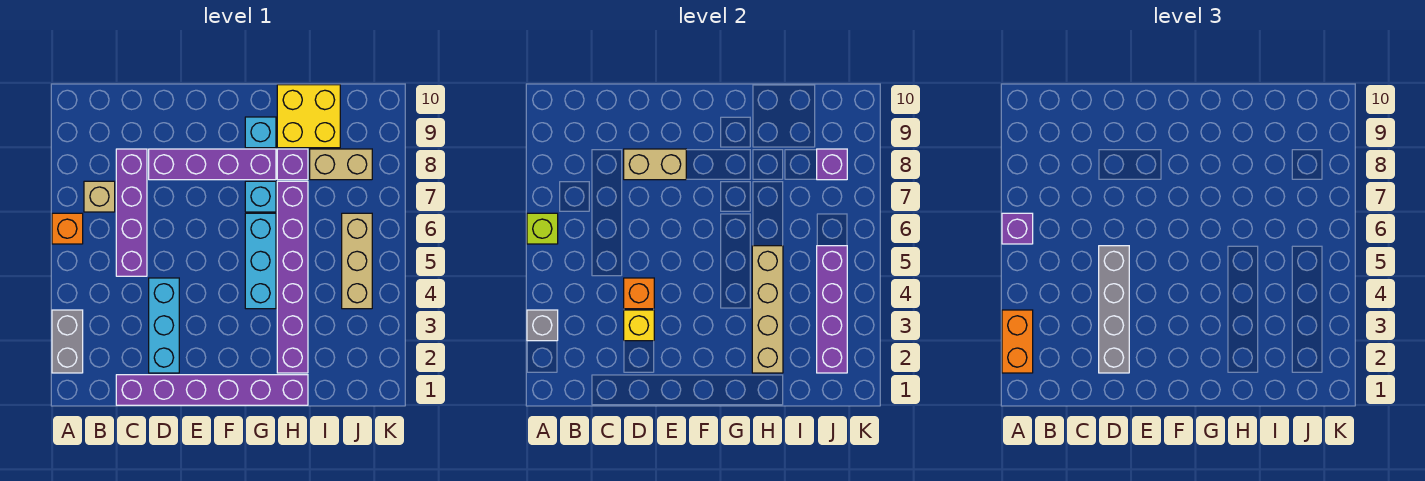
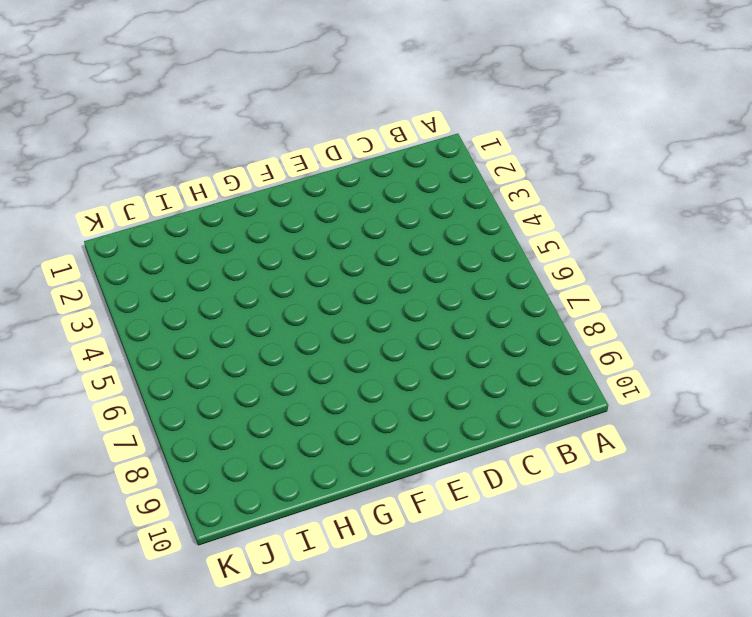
none -> grey brick A2:A3 level 1
none -> orange brick A6 level 1
none -> tan brick B7 level 1

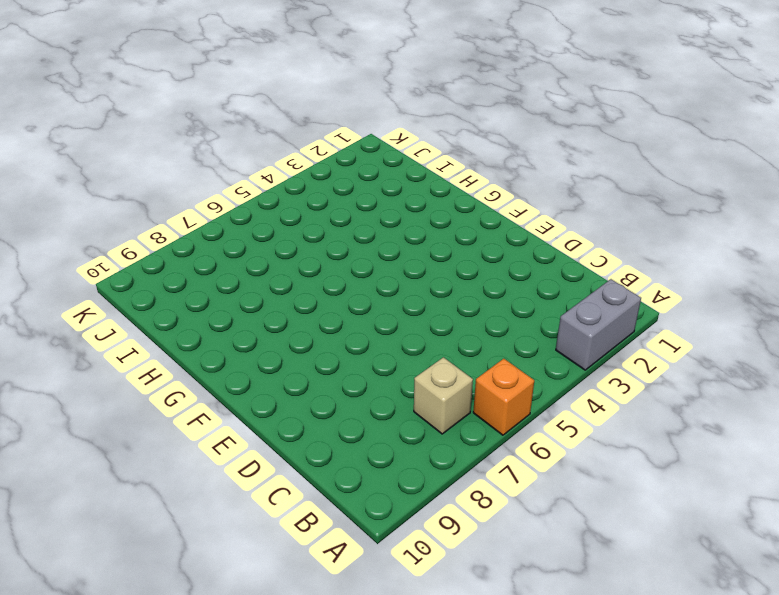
none -> purple brick C1:H1 level 1
none -> purple brick C5:C8 level 1
none -> cyan brick D2:D4 level 1

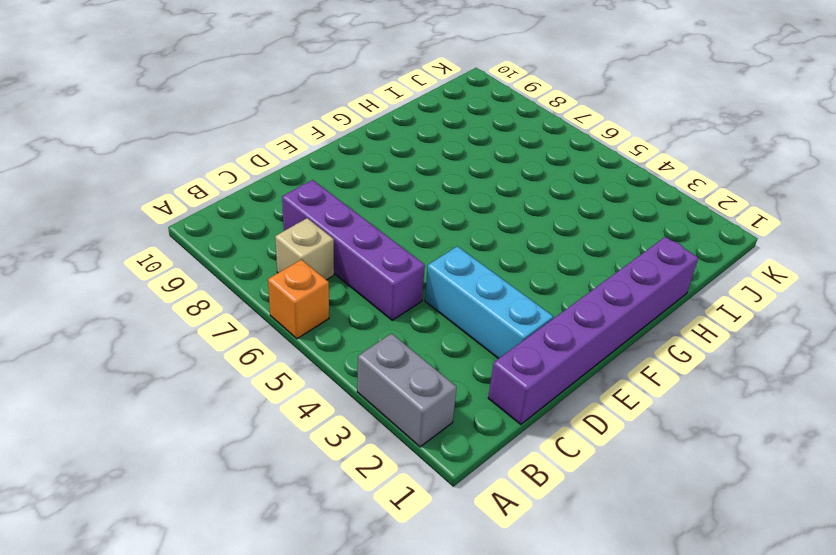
none -> purple brick D8:G8 level 1
none -> cyan brick G4:G6 level 1
none -> cyan brick G7 level 1

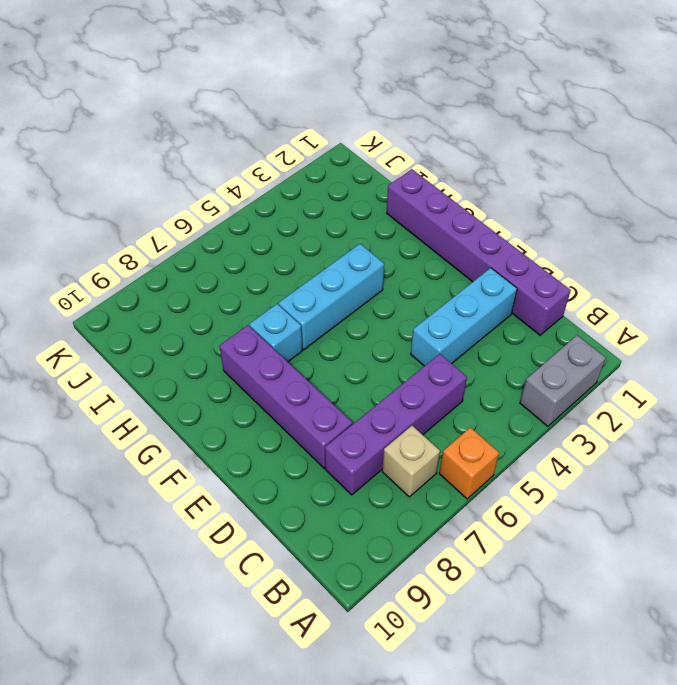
none -> cyan brick G9 level 1
none -> purple brick H2:H7 level 1
none -> purple brick H8 level 1

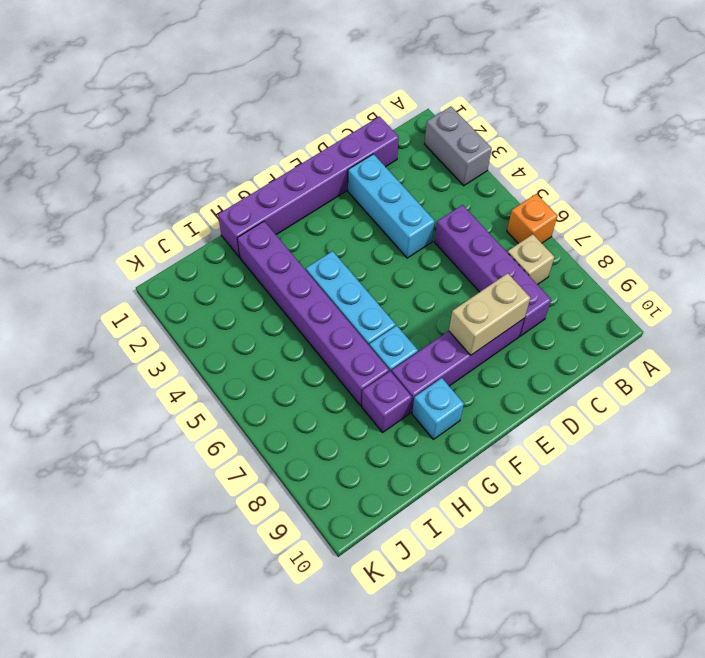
none -> yellow brick H9:I10 level 1
none -> tan brick I8:J8 level 1
none -> tan brick J4:J6 level 1

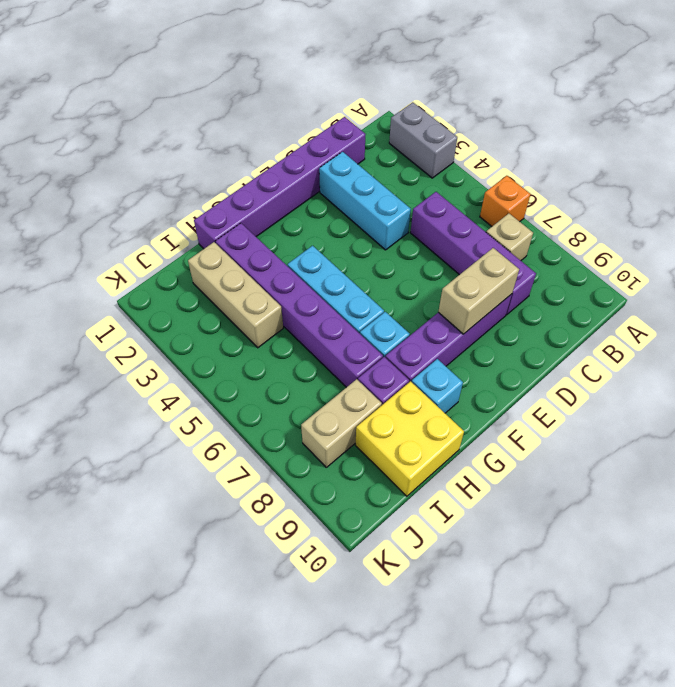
tan brick I2:I4 level 1 -> tan brick J4:J6 level 1
none -> grey brick A3 level 2
none -> lime brick A6 level 2
none -> yellow brick D3 level 2

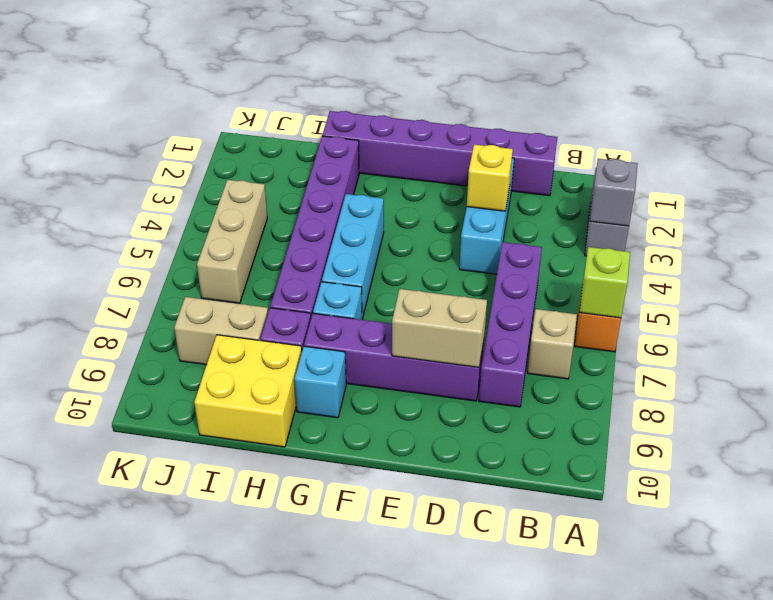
none -> orange brick D4 level 2
none -> tan brick H2:H5 level 2
none -> purple brick J2:J5 level 2

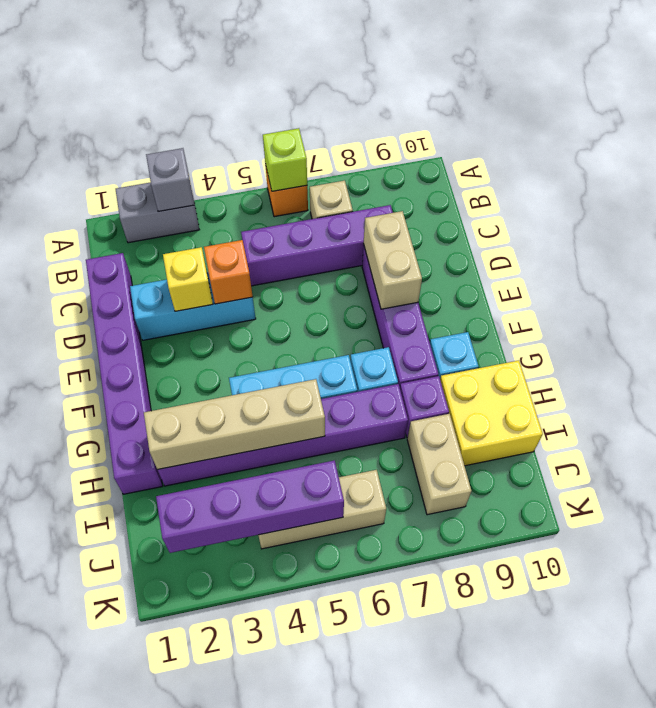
none -> purple brick J8 level 2
none -> orange brick A2:A3 level 3
none -> purple brick A6 level 3

